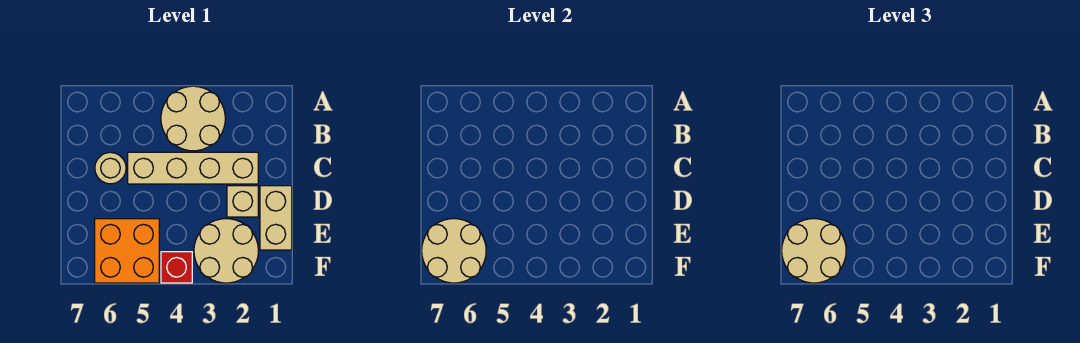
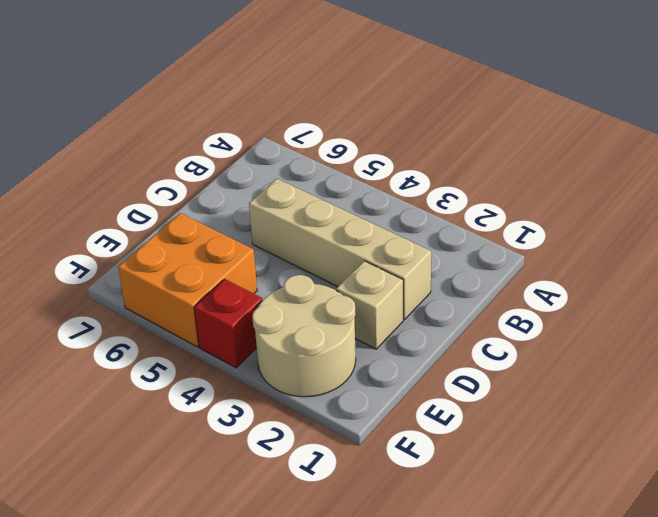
none -> tan round brick A3:B4 level 1
none -> tan round brick C6 level 1

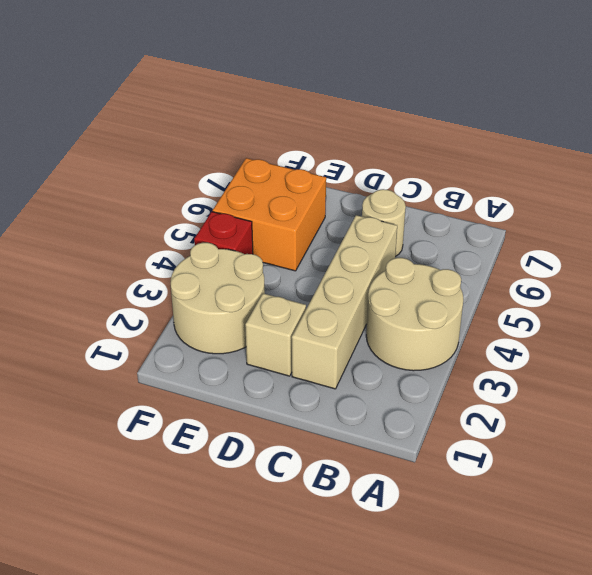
none -> tan brick D1:E1 level 1
none -> tan round brick E6:F7 level 2

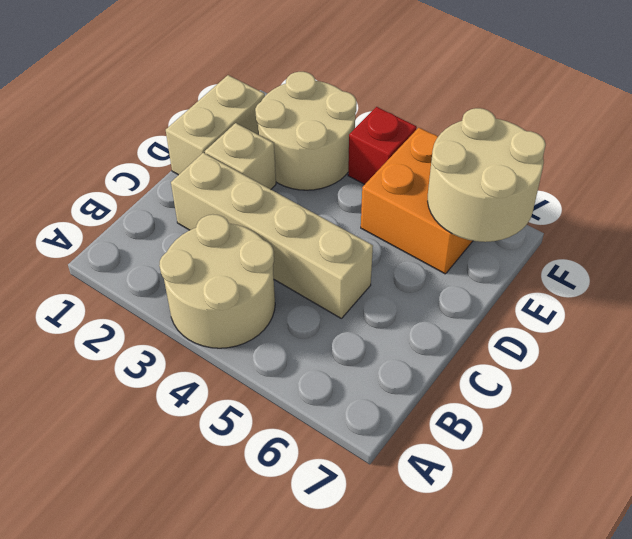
none -> tan round brick C6 level 1
none -> tan round brick E6:F7 level 3

